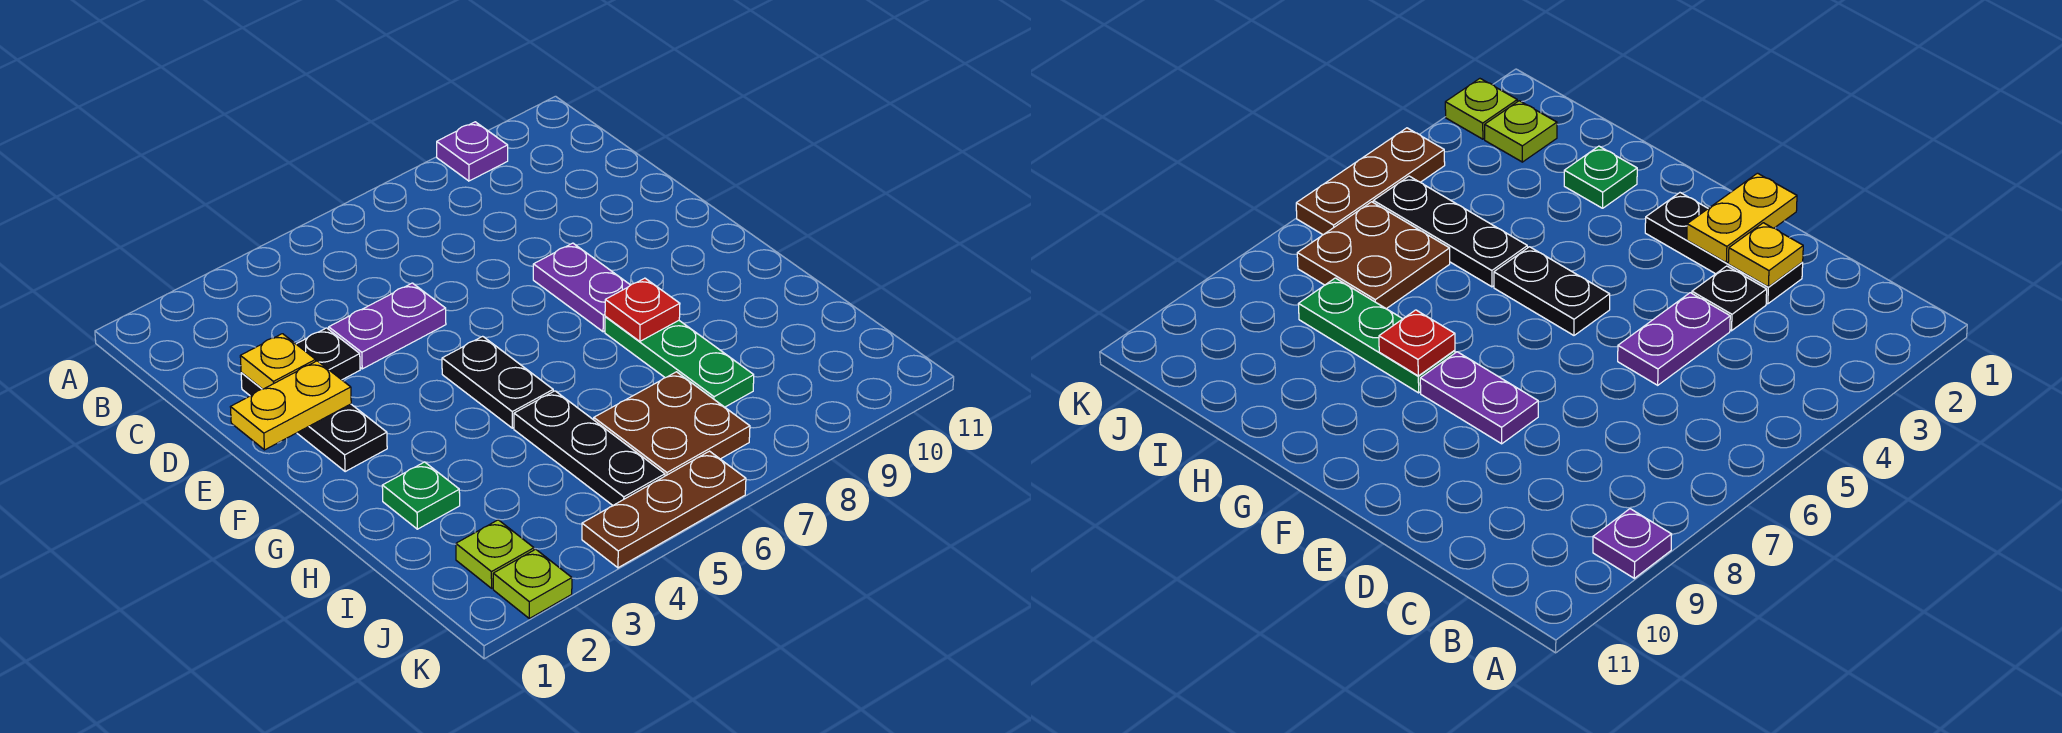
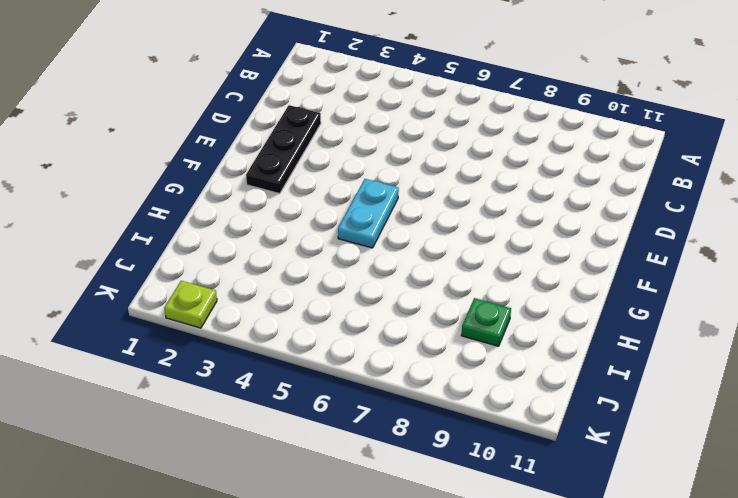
cyan plate F5:G5 level 1 -> black plate F5:G5 level 1
green plate I9 level 1 -> green plate H2 level 1
none -> purple plate A9 level 1
none -> black plate D3 level 1
none -> purple plate D4:D5 level 1

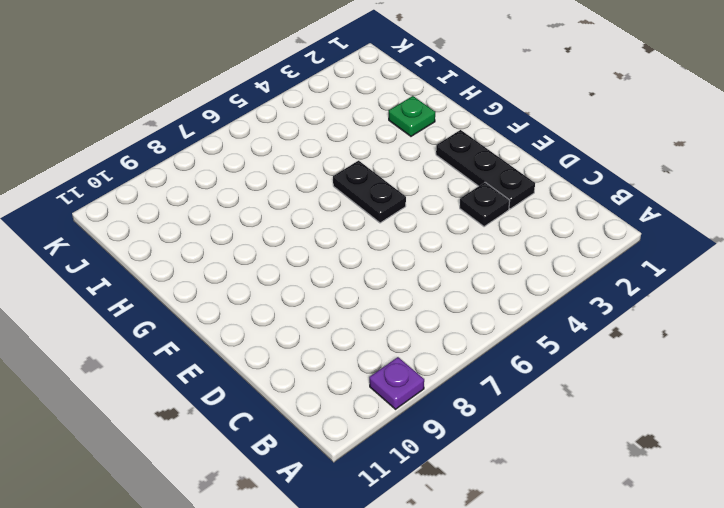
none -> purple plate D4:D5 level 1
none -> purple plate E8:F8 level 1
none -> green plate G8:I8 level 1

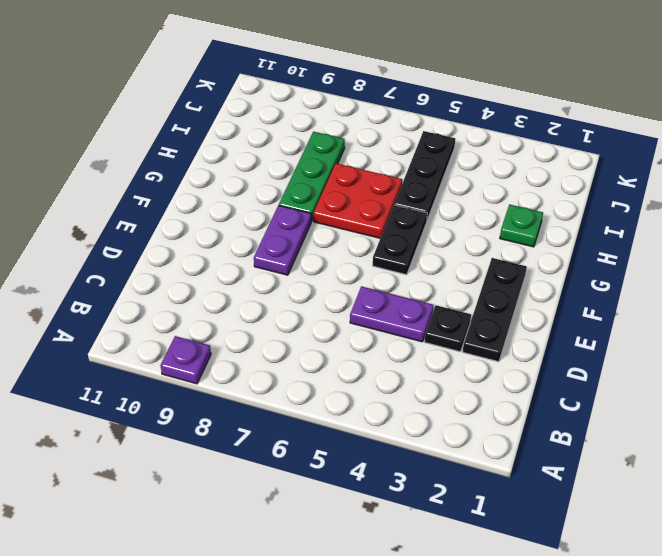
red plate G6:H7 level 1 -> none
none -> brown plate I6:J7 level 1
none -> lime plate J2 level 1
none -> lime plate K2 level 1

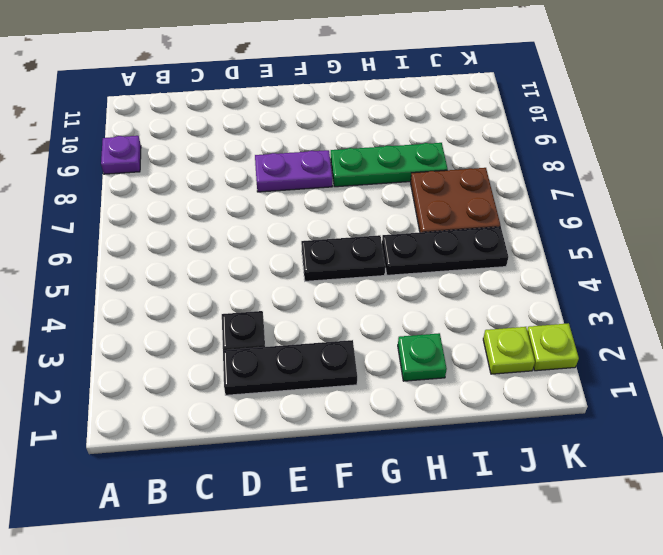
none -> purple plate D4:D5 level 1
none -> brown plate K4:K6 level 1
none -> yellow plate D2 level 2

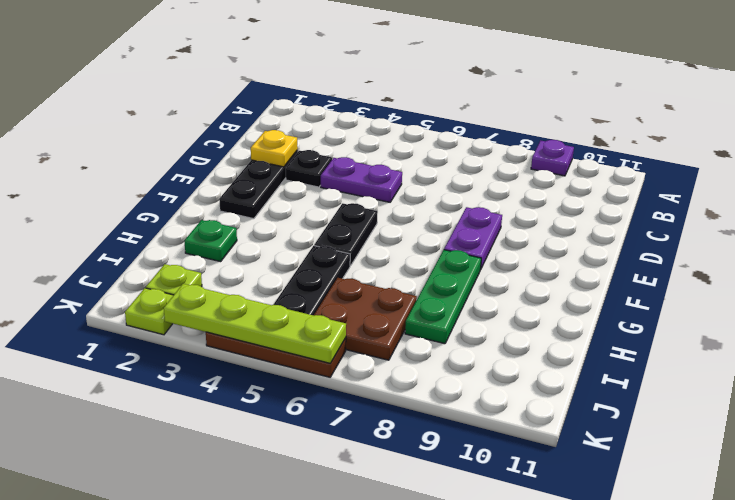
lime plate K3:K6 level 2 -> none
none -> yellow plate E1:E2 level 2
none -> red plate G8 level 2

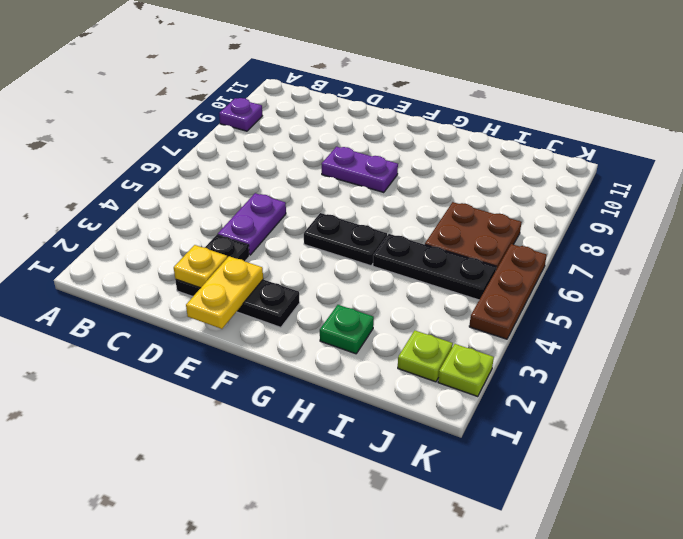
none -> green plate G8:I8 level 1
none -> red plate G8 level 2

